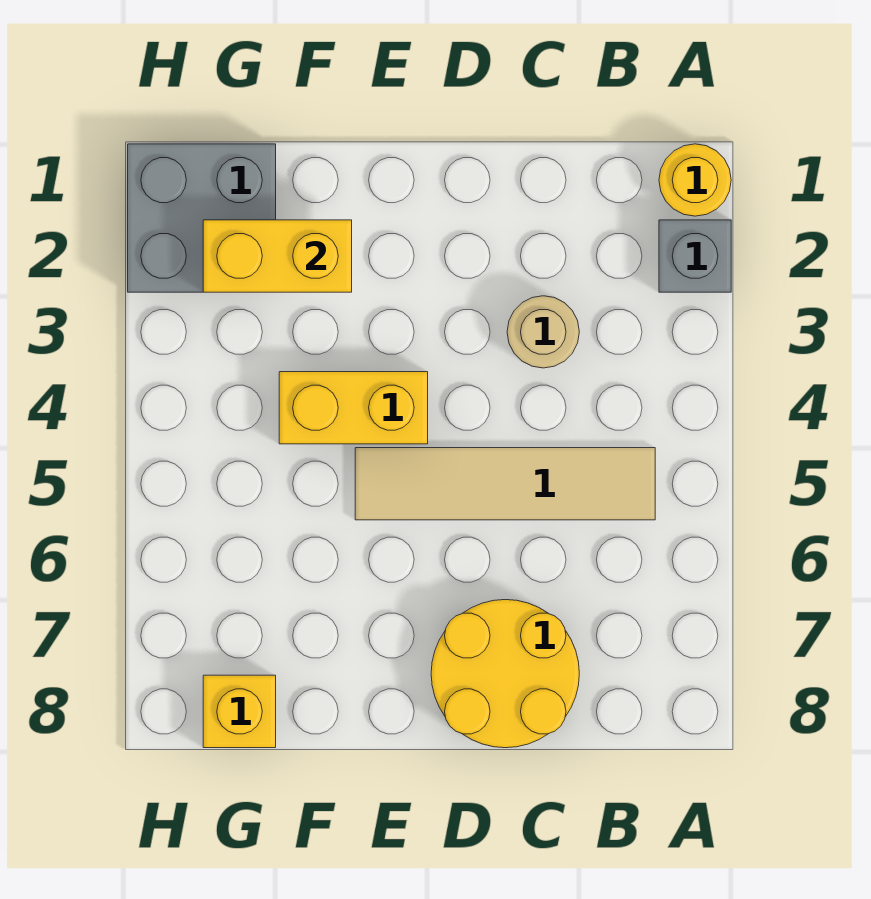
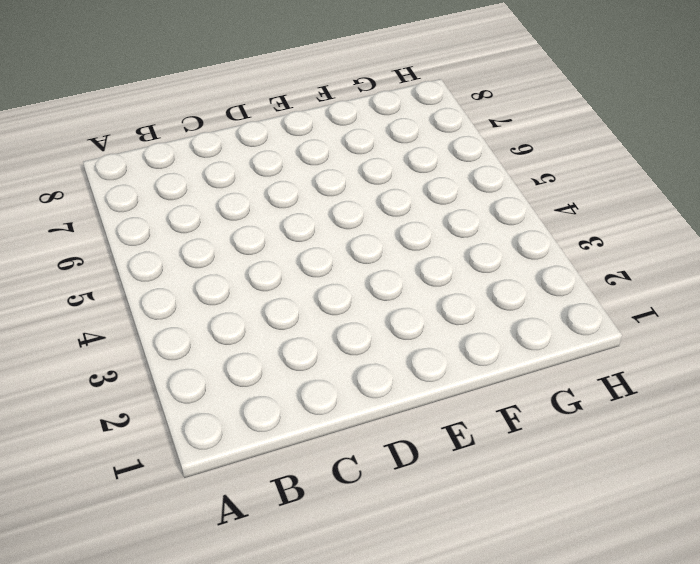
none -> yellow round brick A1 level 1
none -> grey brick A2 level 1

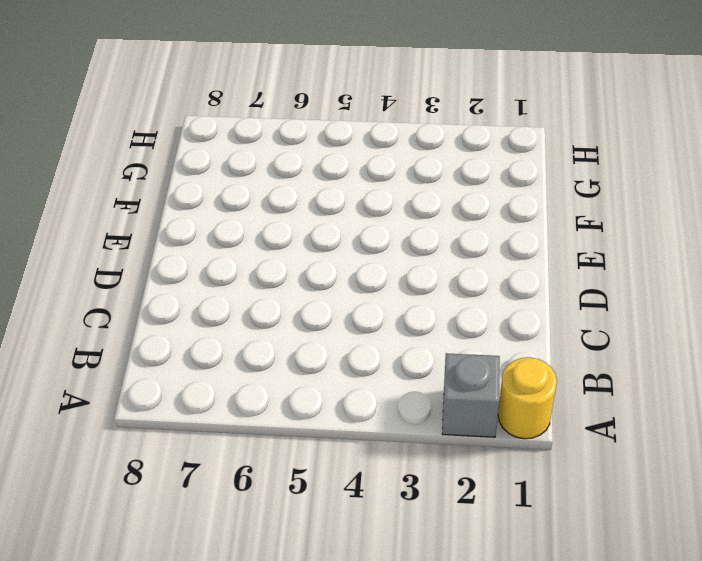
none -> tan tile B5:E5 level 1
none -> tan round brick C3 level 1

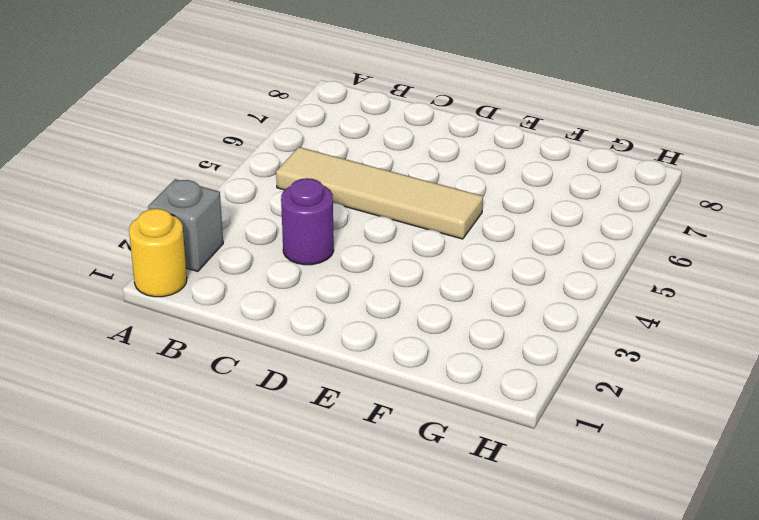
purple round brick C3 level 1 -> tan round brick C3 level 1
none -> yellow round brick C7:D8 level 1
none -> yellow brick E4:F4 level 1

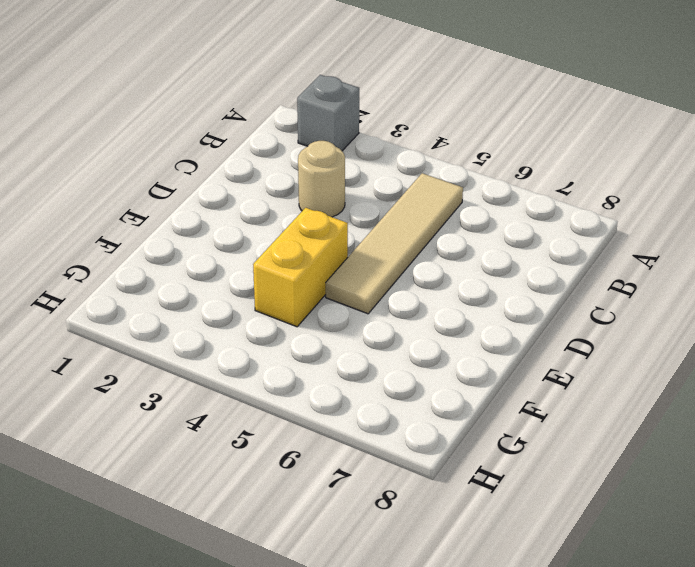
none -> yellow round brick A1 level 1
none -> yellow round brick C7:D8 level 1

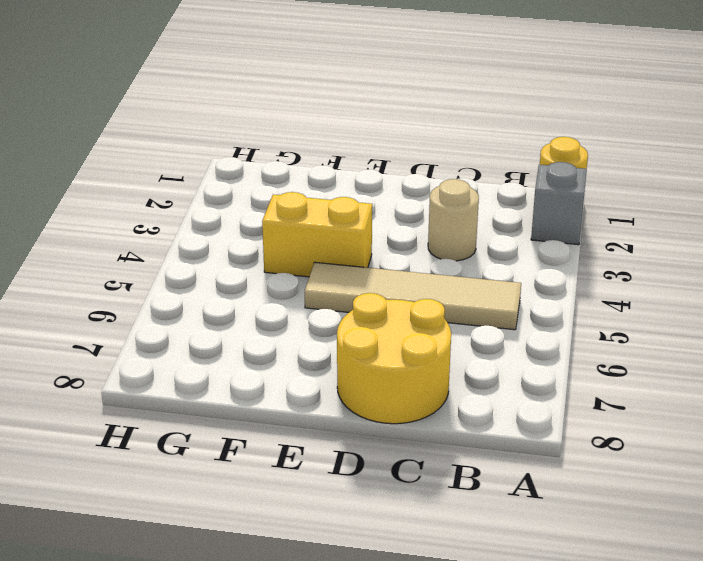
none -> grey brick G1:H2 level 1
none -> yellow brick G8 level 1

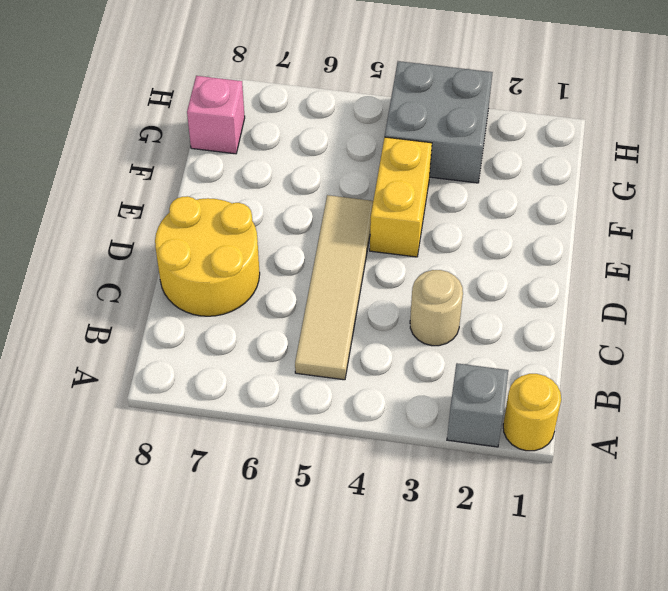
grey brick G3:H4 level 1 -> grey brick G1:H2 level 1
pink brick G8 level 1 -> yellow brick G8 level 1
none -> yellow brick F2:G2 level 2

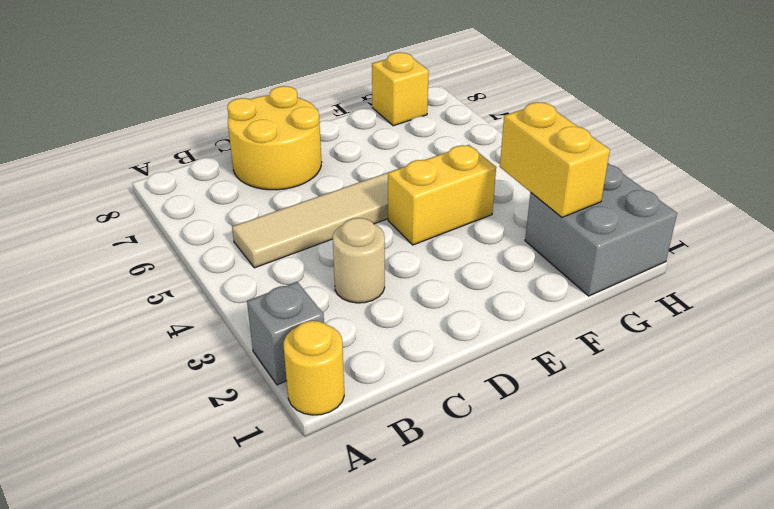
yellow brick G2:G3 level 2 -> yellow brick F2:G2 level 2

